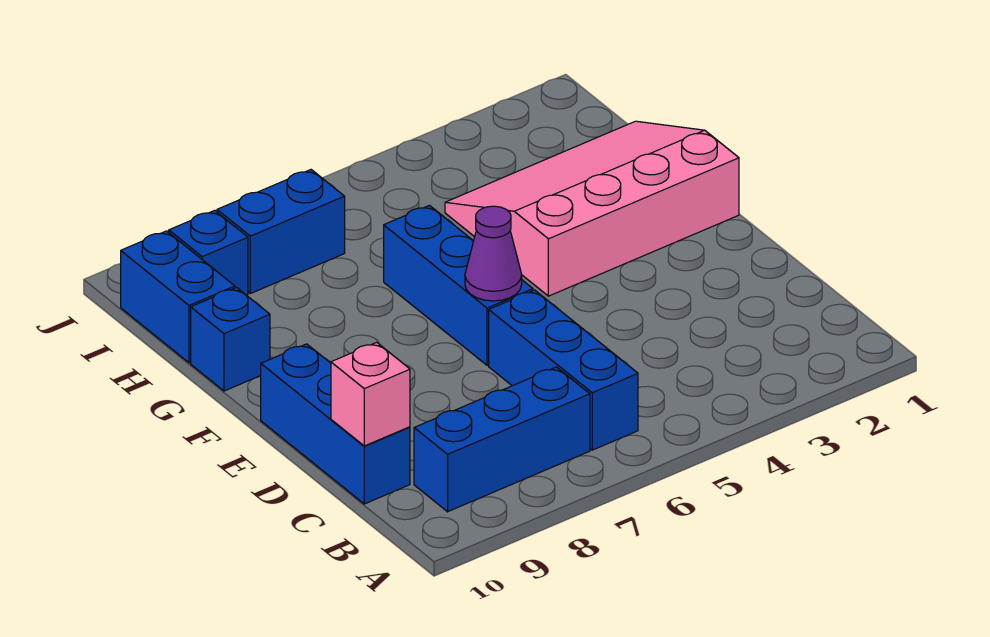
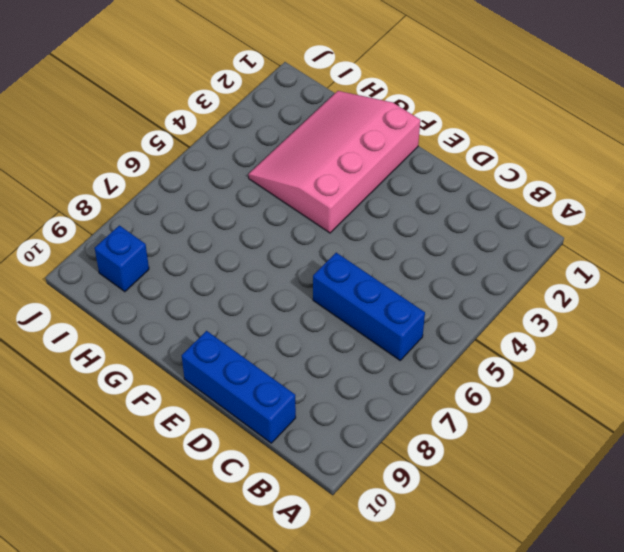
none -> blue brick B7:B9 level 1
none -> blue brick E6:G6 level 1

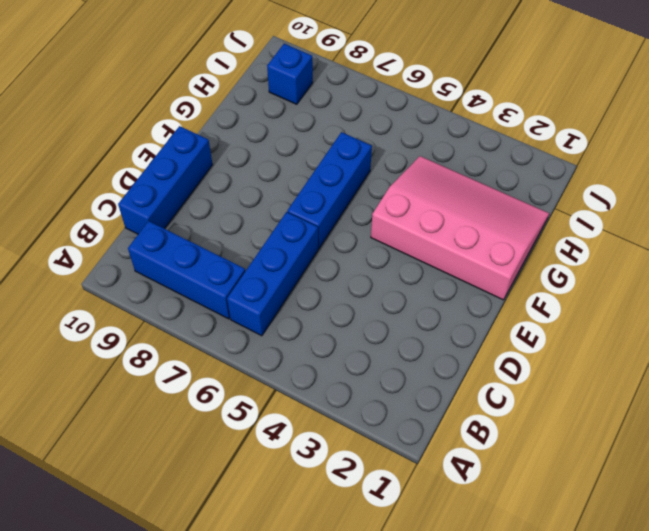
none -> blue brick G10 level 1
none -> blue brick H10:I10 level 1

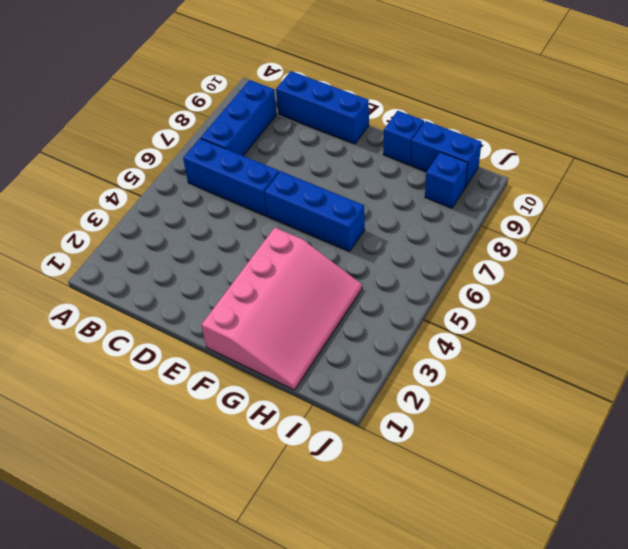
none -> blue brick I7:I8 level 1
none -> pink brick C10 level 2

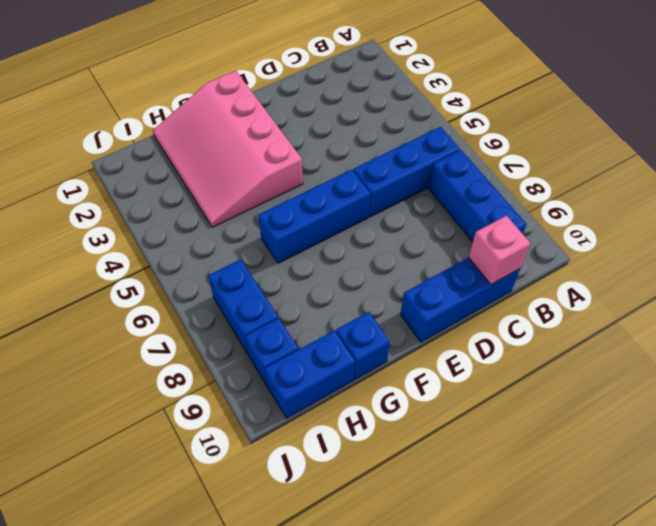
none -> purple cone E6 level 2

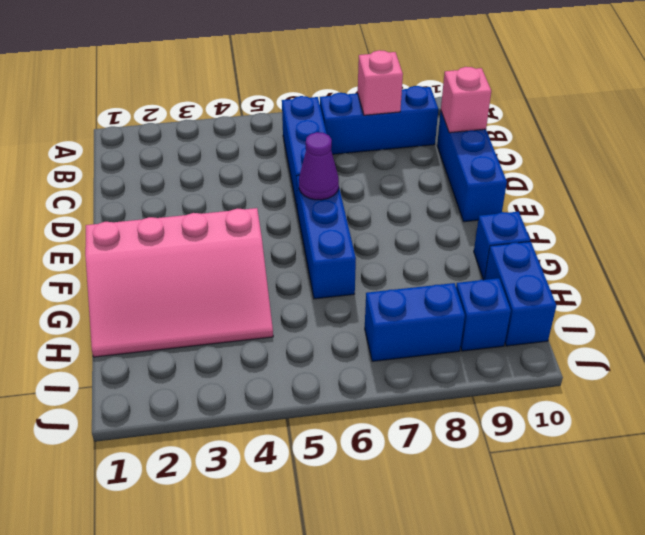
pink brick B8 level 2 -> none

